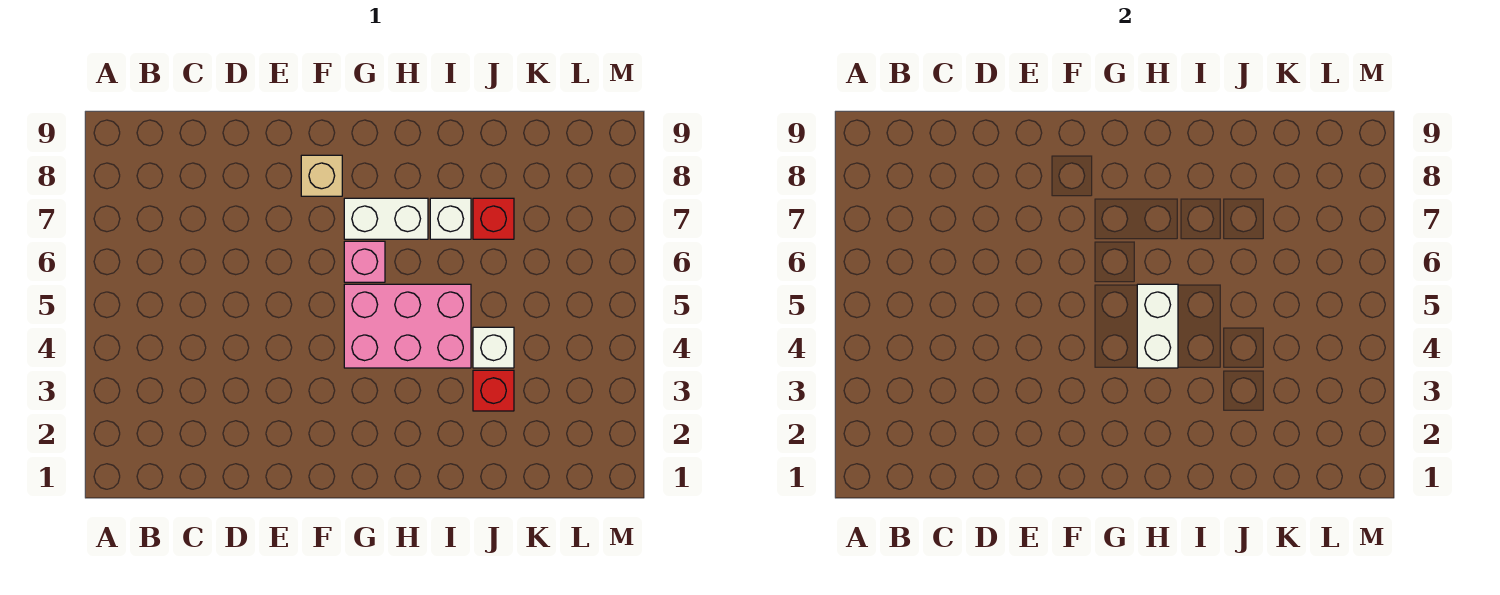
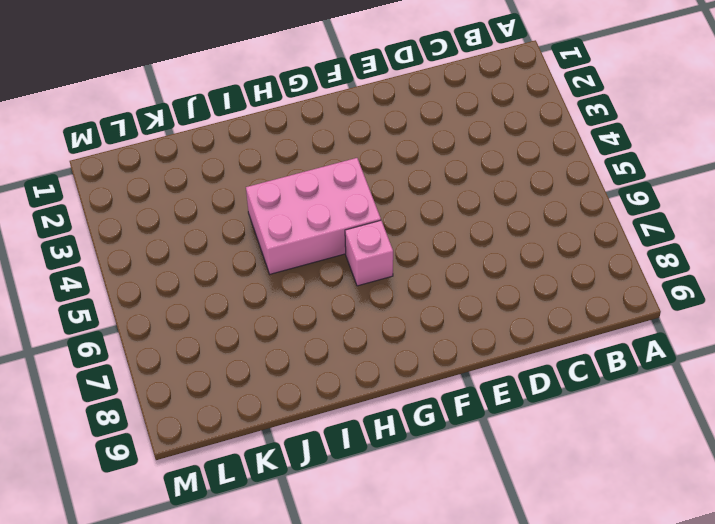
none -> tan brick F8 level 1
none -> white brick G7:H7 level 1

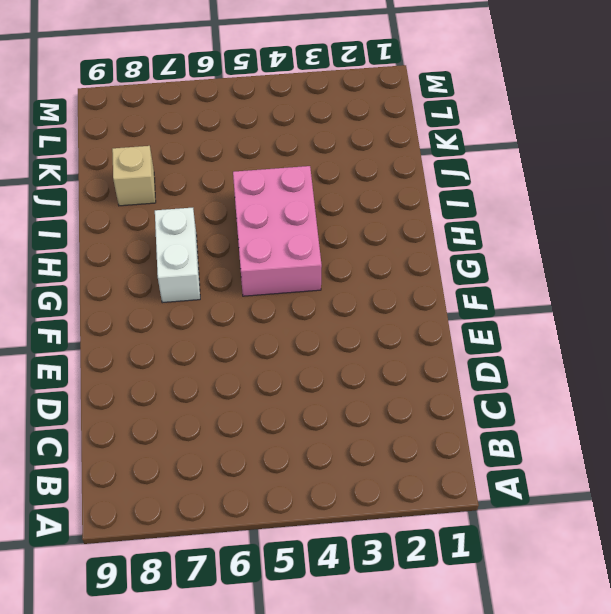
tan brick J8 level 1 -> tan brick F8 level 1
none -> pink brick G6 level 1
none -> white brick I7 level 1

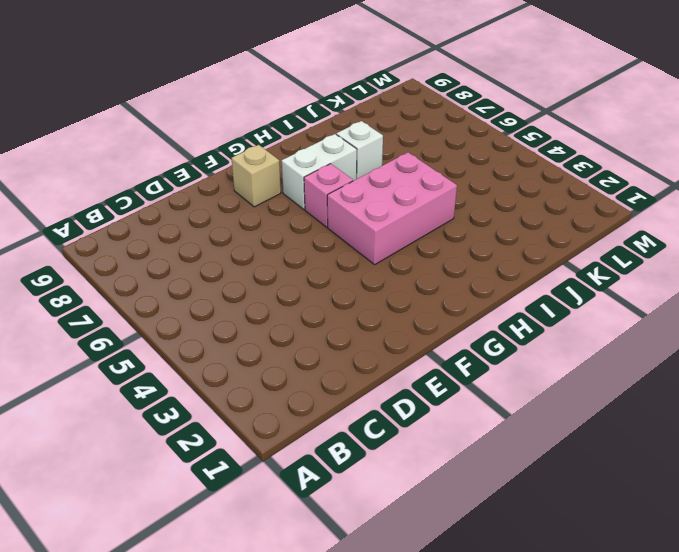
none -> red brick J3 level 1
none -> white brick J4 level 1

